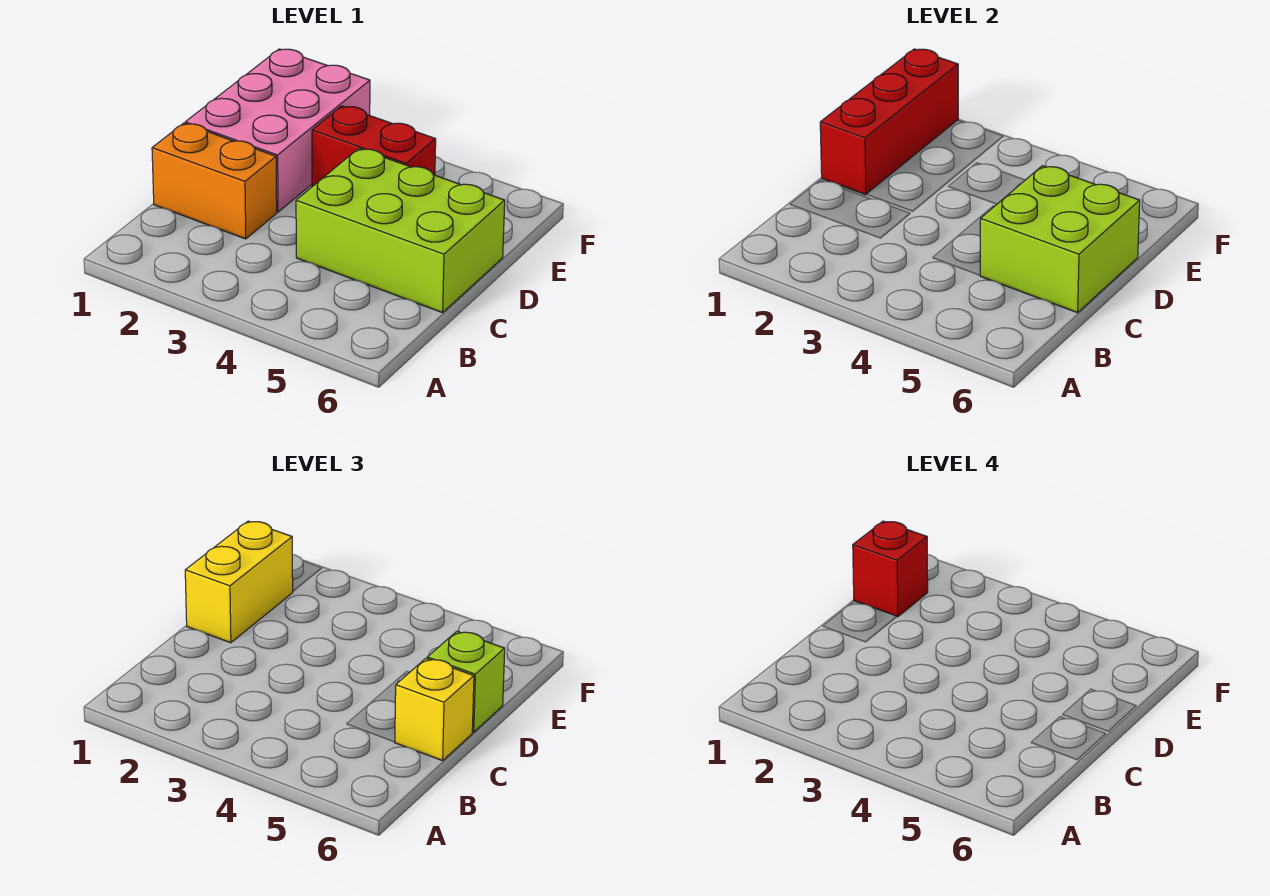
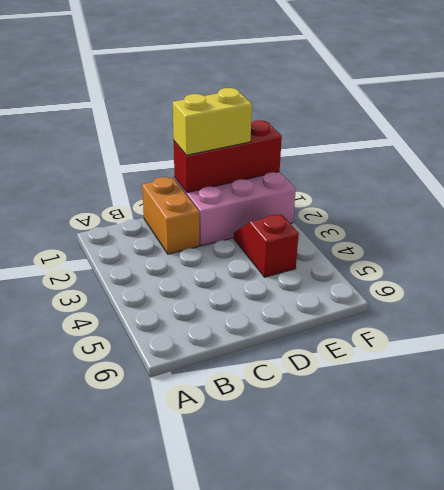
red slope E3:E4 level 1 top 4 -> red brick E3:E4 level 1
none -> lime brick C4:D6 level 1
none -> lime brick C5:D6 level 2

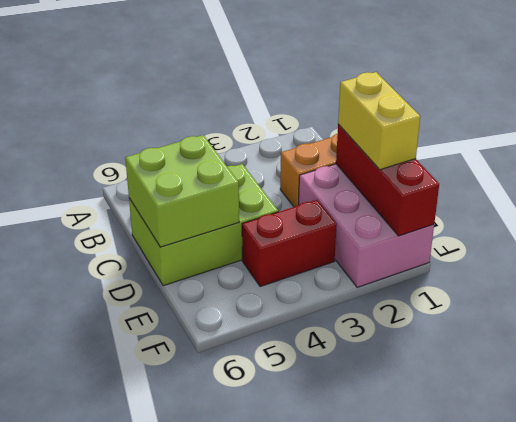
none -> yellow brick C6 level 3
none -> lime brick D6 level 3

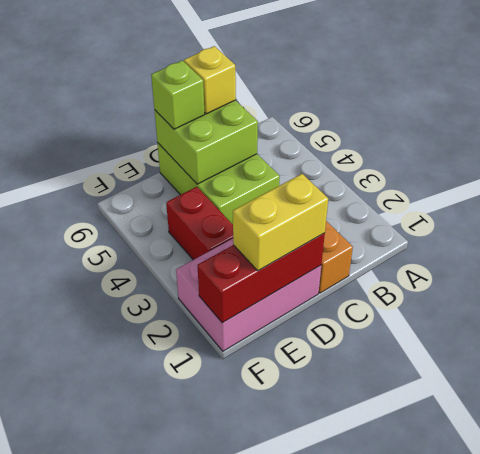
none -> red brick E1 level 4

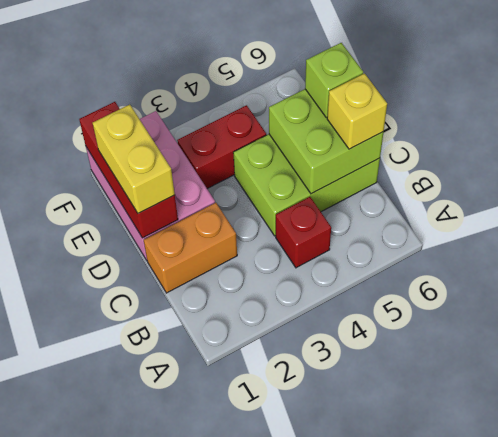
red brick B4 level 1 -> red brick E1 level 4

